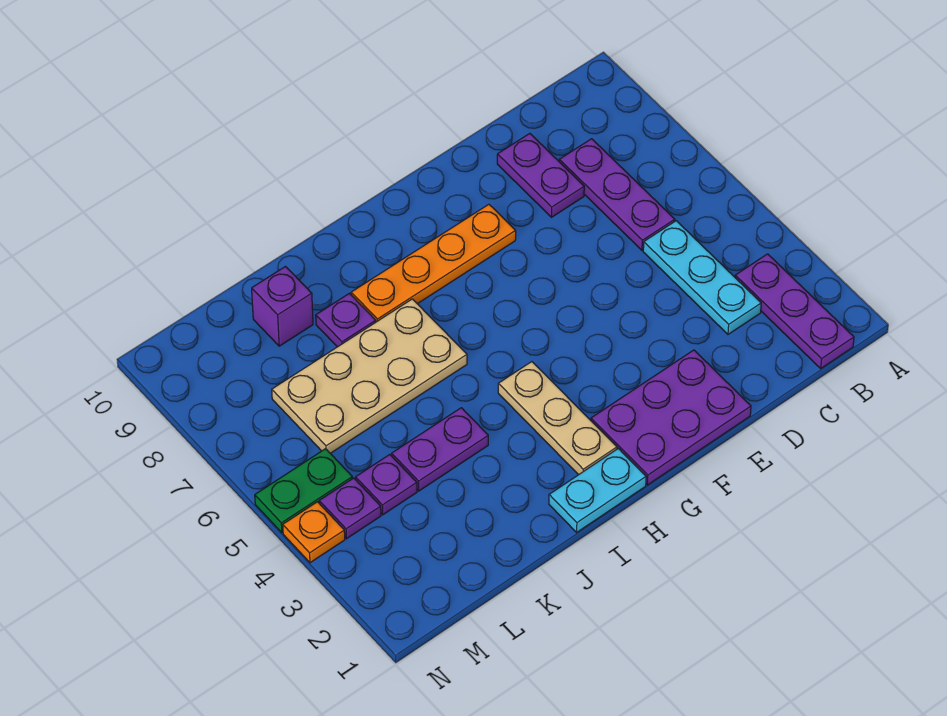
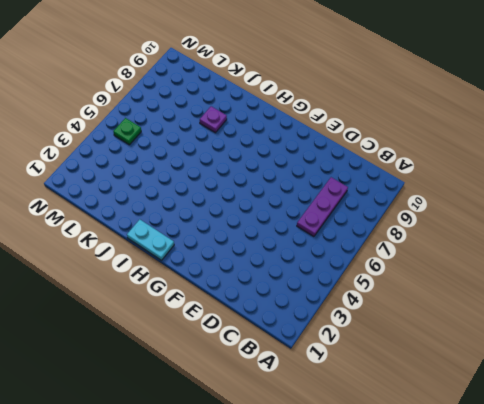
green plate M5 level 1 -> green plate M5:N5 level 1
none -> purple plate B1:B3 level 1
none -> cyan plate C3:C5 level 1
none -> purple plate D8:D9 level 1

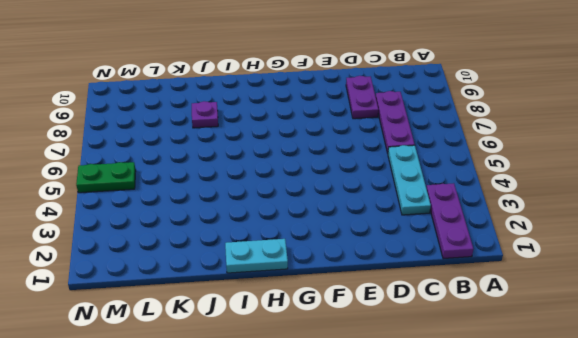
none -> purple plate E1:G2 level 1
none -> orange plate F8:I8 level 1
none -> tan plate H2:H4 level 1

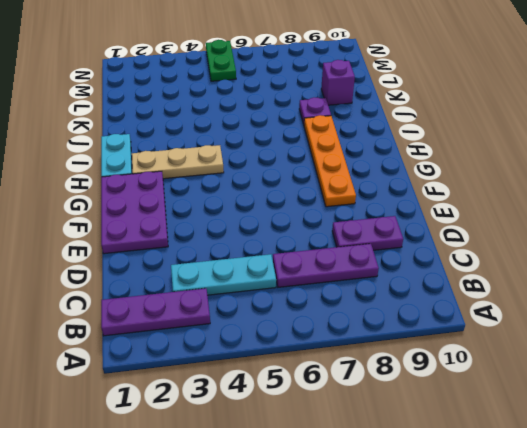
none -> tan plate I6:L7 level 1
none -> purple plate J4:K4 level 1
none -> purple plate L4 level 1

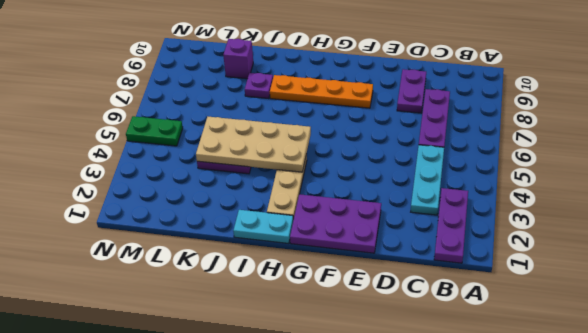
tan plate H4:K5 level 2 -> tan plate I6:L7 level 1
none -> purple plate L4 level 1
none -> purple plate M4 level 1
none -> orange plate N4 level 1

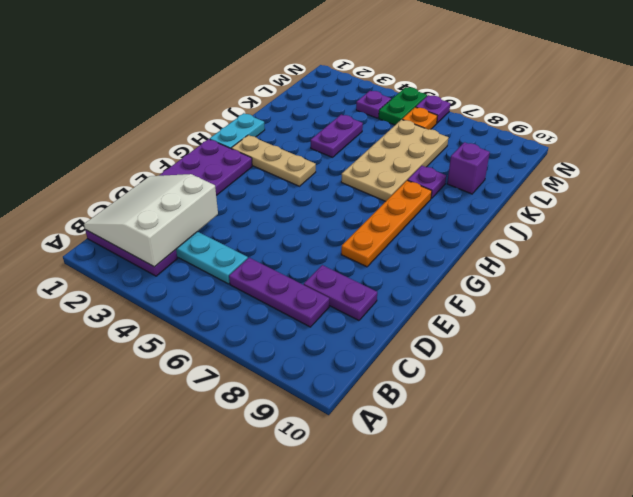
white slope B1:D3 level 2 top 3 -> none
orange plate M6 level 1 -> orange plate N4 level 1
purple plate N6 level 1 -> purple plate L4 level 1

